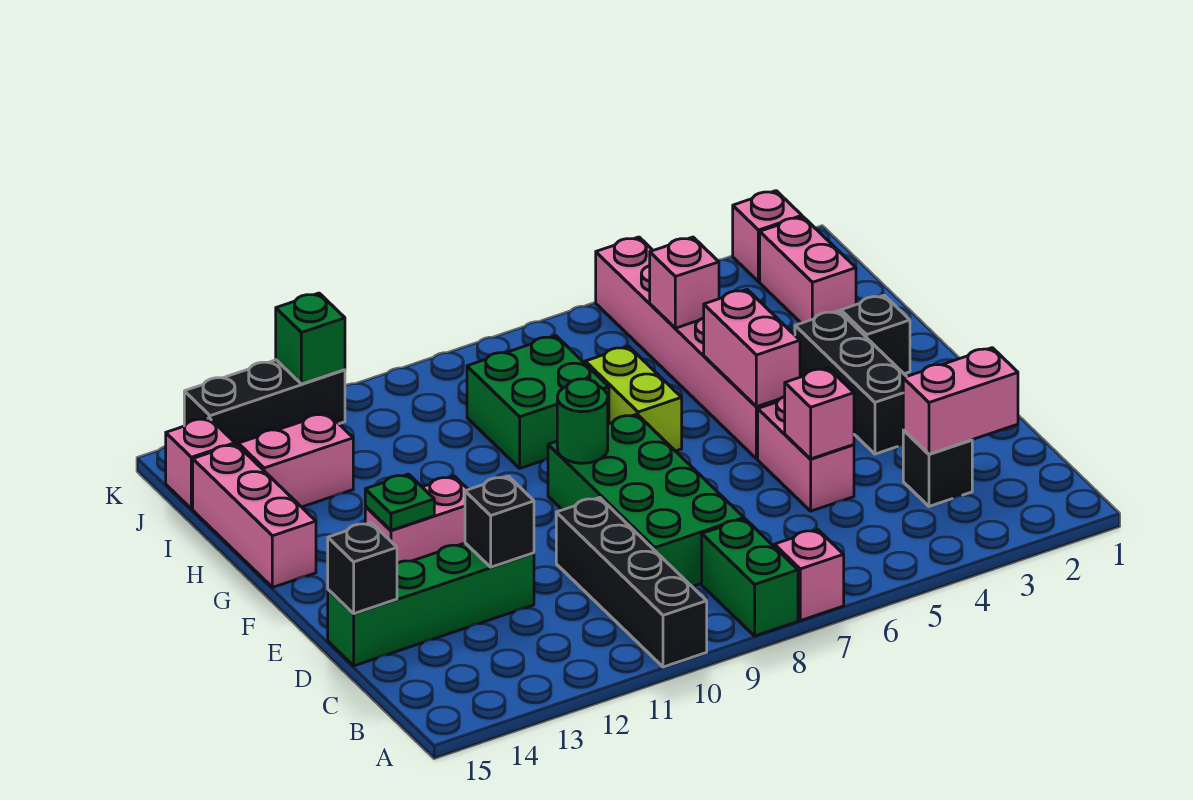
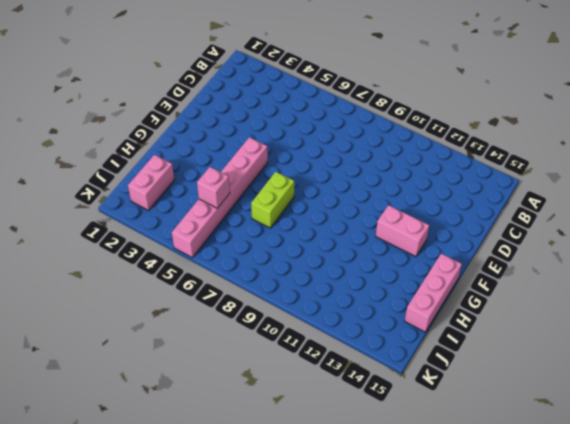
none -> pink brick A7 level 1
none -> green brick A8:B8 level 1
none -> black brick A10:D10 level 1

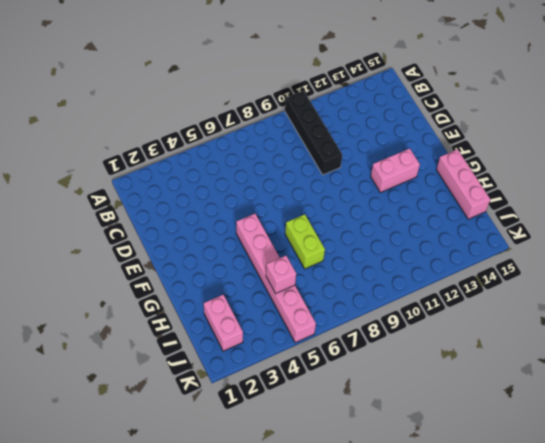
none -> pink brick A7 level 1
none -> green brick A8:B8 level 1
none -> black brick C3 level 1

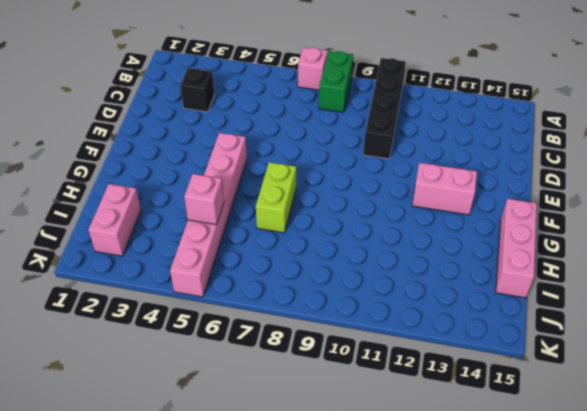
none -> green brick C8:F9 level 1
none -> pink brick D5:E5 level 1
none -> green brick D12:D15 level 1

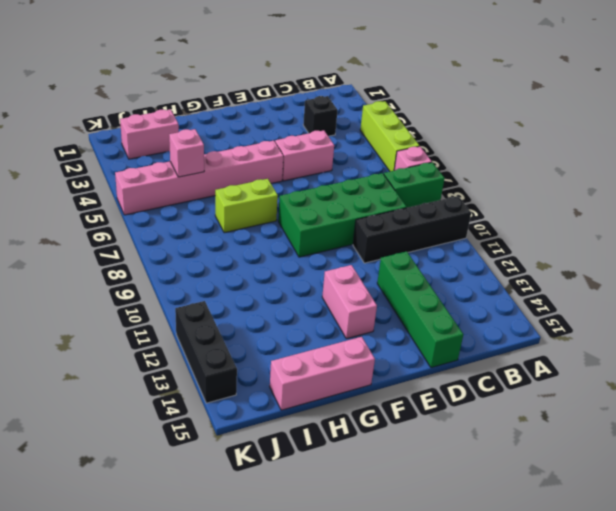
lime brick A4:A6 level 1 -> none
none -> black brick E3:G3 level 1
none -> black brick G2 level 1
none -> green brick H8:I9 level 1

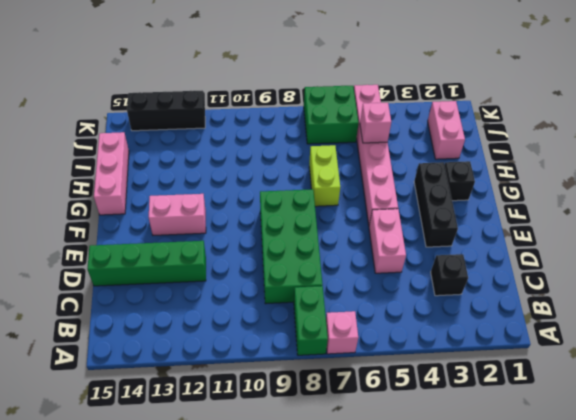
green brick J6:K7 level 1 -> green brick H8:I9 level 1
none -> black brick A10:D10 level 1
none -> pink brick I13:I14 level 1
none -> pink brick J15 level 1

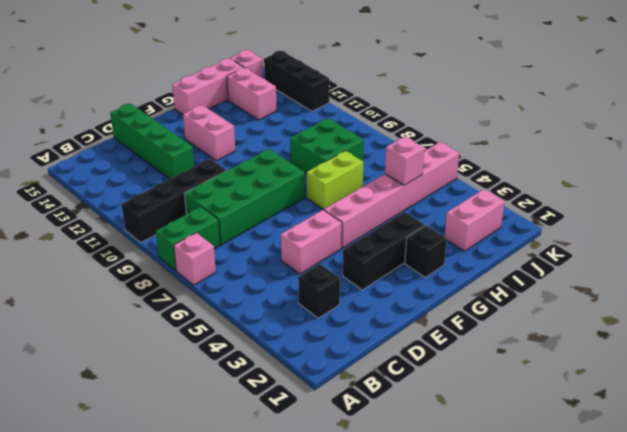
none -> pink brick K2 level 1
none -> pink brick C2:C3 level 2
none -> pink brick D5 level 2

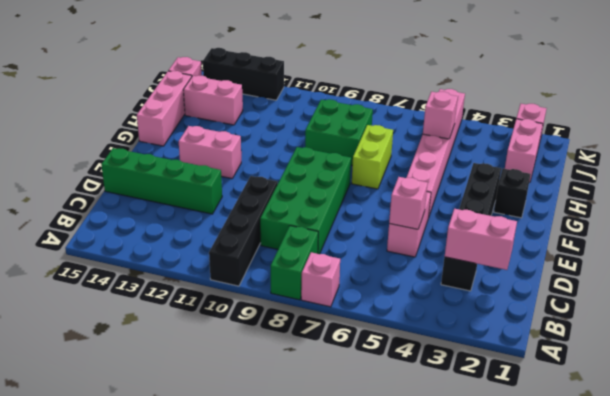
none -> black brick D12 level 2
none -> black brick D15 level 2
none -> pink brick F5:G5 level 2

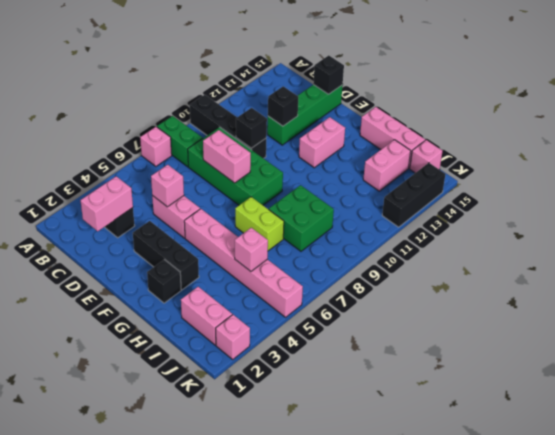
pink brick D8:E8 level 2 -> pink brick F5:G5 level 2
black brick D10 level 2 -> none
none -> green round brick F9 level 2
none -> green plate F13 level 2
none -> green brick K12 level 2

